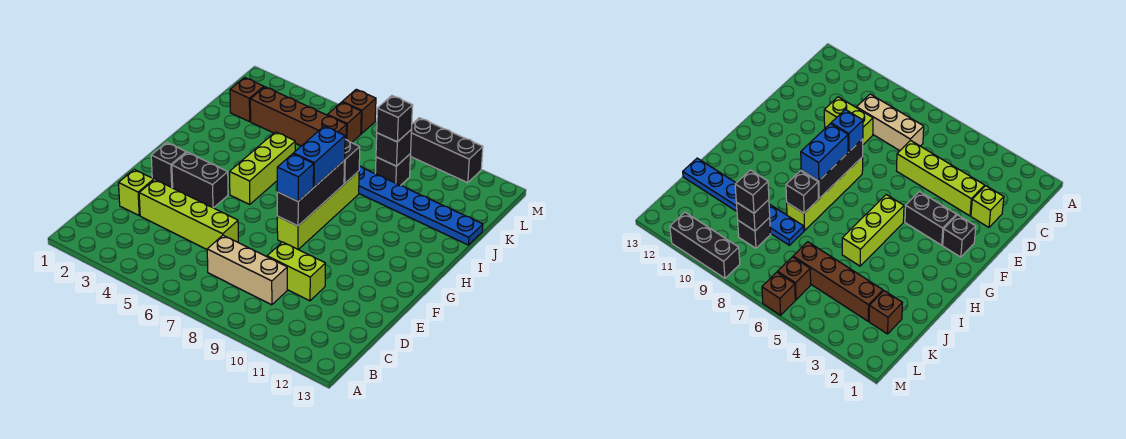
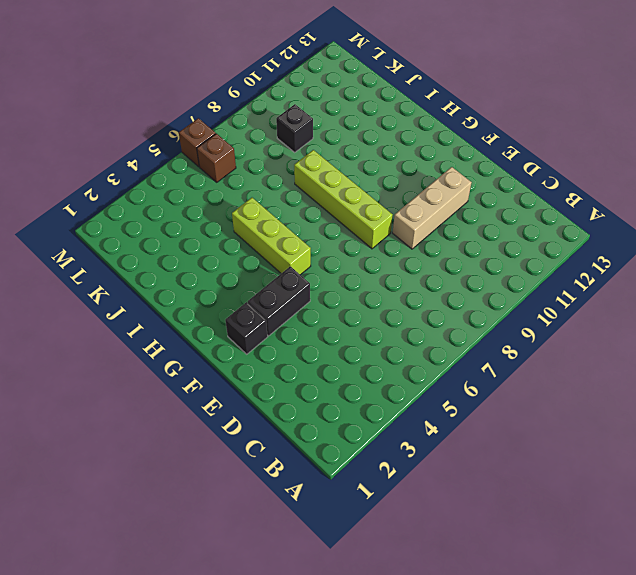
tan brick E9:E11 level 1 -> tan brick C7:C9 level 1
none -> lime brick D2 level 1
none -> lime brick D3:D6 level 1
none -> lime brick D9:D10 level 1

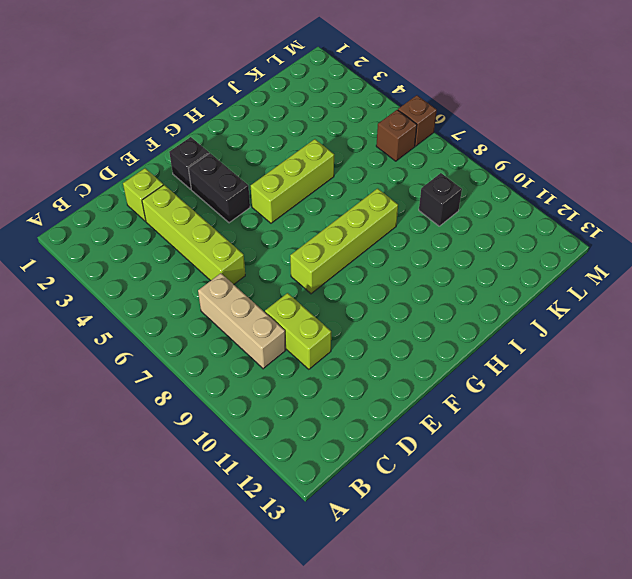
none -> blue plate J8:J13 level 1
none -> brown brick K2 level 1
none -> brown brick K3:K6 level 1

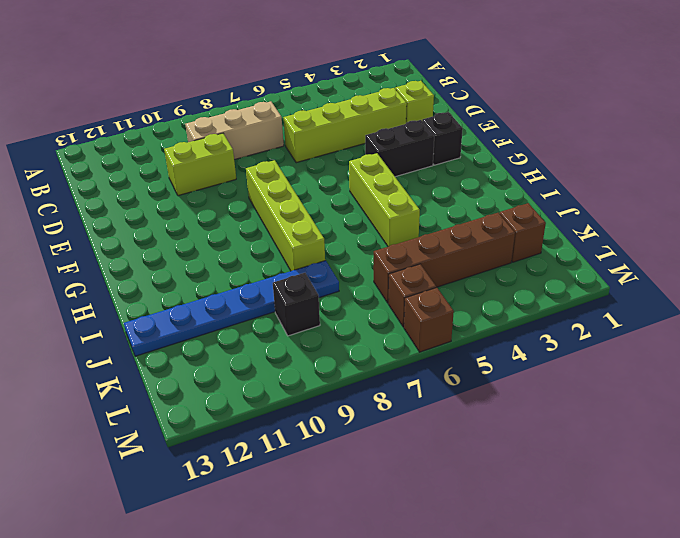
none -> black brick M9:M11 level 1
none -> black brick F8:H8 level 2
none -> black brick I8 level 2

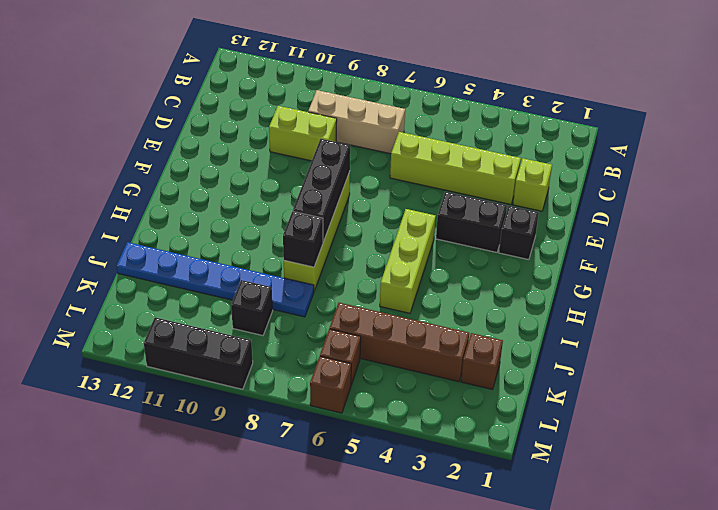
none -> black brick K9 level 2
none -> blue brick F8 level 3
none -> blue brick G8:H8 level 3

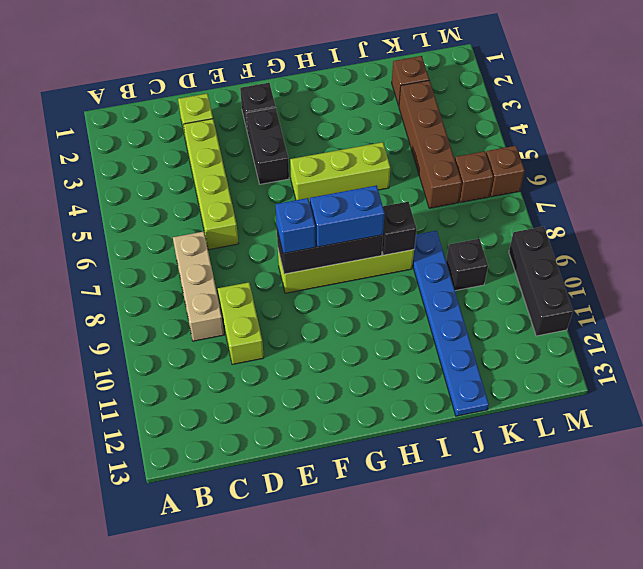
none -> black brick K9 level 2
none -> black brick K9 level 3

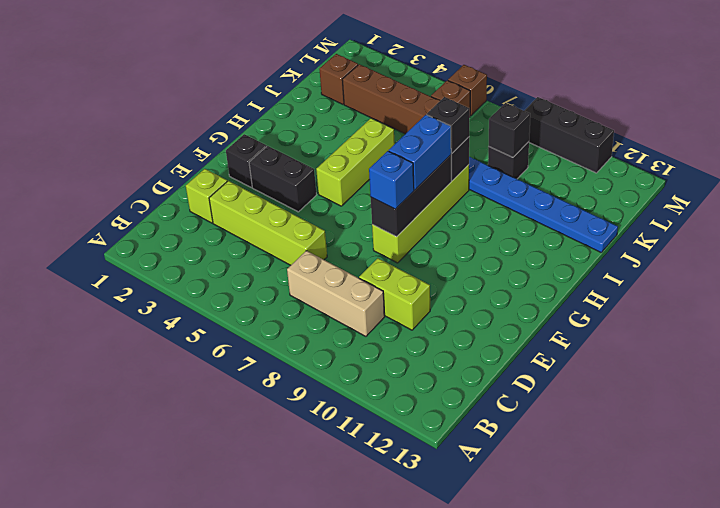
black brick I8 level 3 -> black brick K9 level 3

